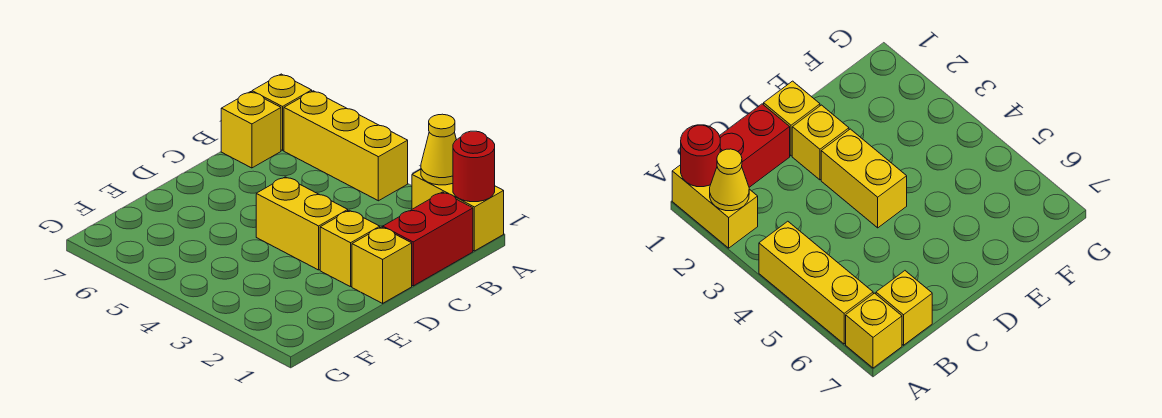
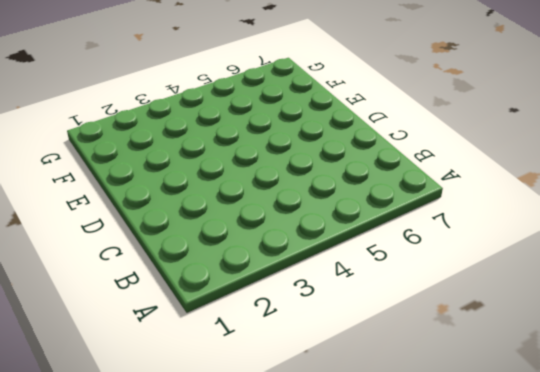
none -> yellow brick A1:A2 level 1
none -> yellow brick A4:A6 level 1

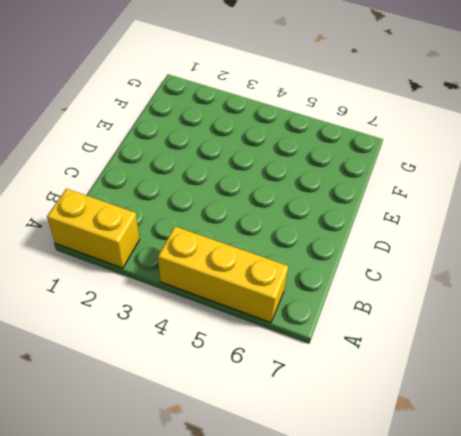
none -> yellow brick A7 level 1
none -> red brick B1:C1 level 1

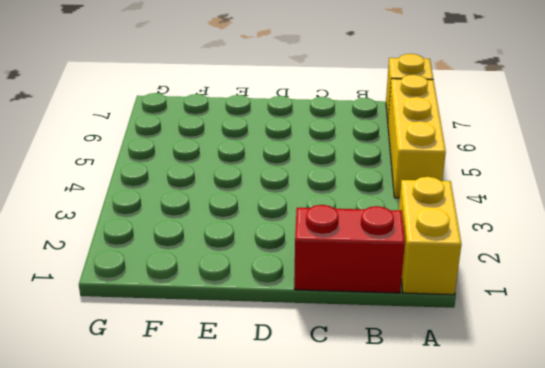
none -> yellow brick B7 level 1
none -> yellow brick D1 level 1

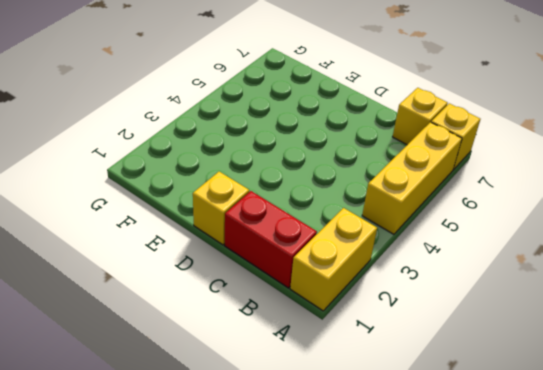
none -> yellow brick D2 level 1
none -> yellow brick D3:D4 level 1

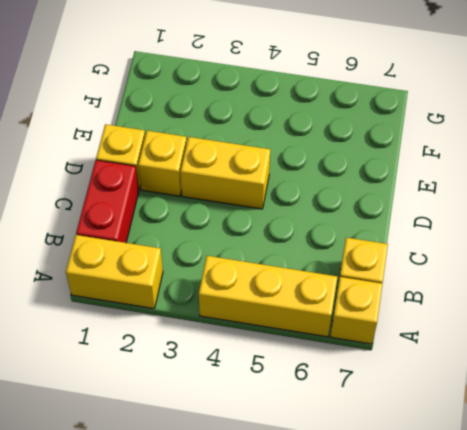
none -> red round brick A1 level 2
none -> yellow cone A2 level 2

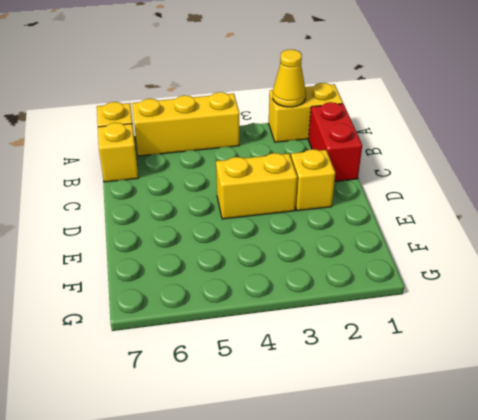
none -> yellow brick D1 level 1
none -> red round brick A1 level 2

